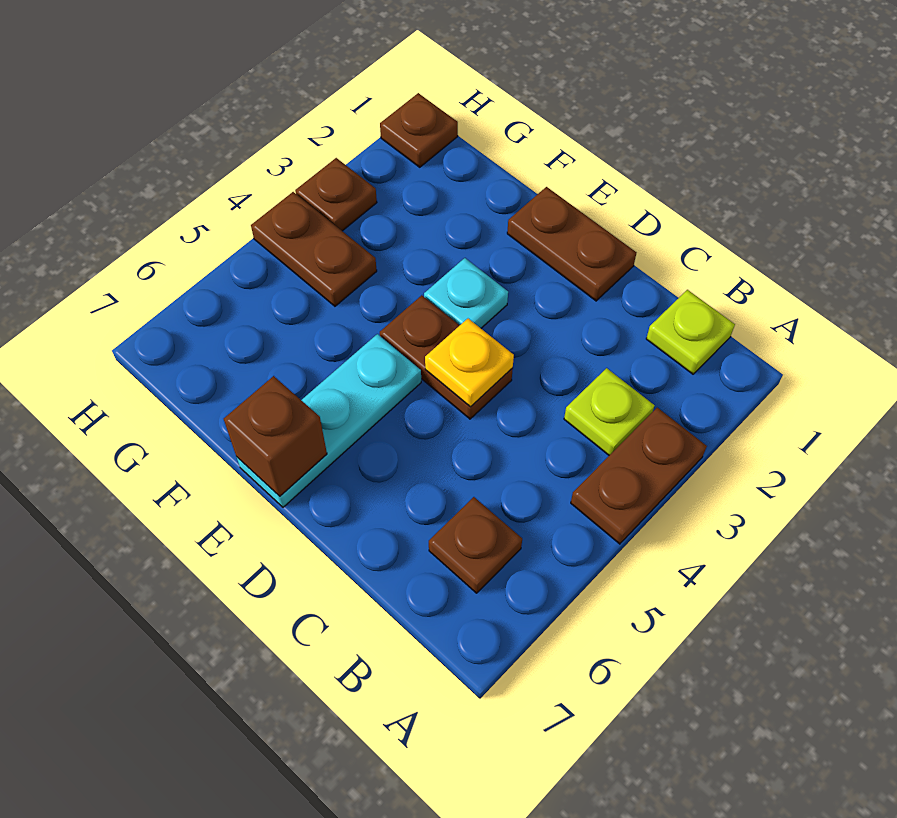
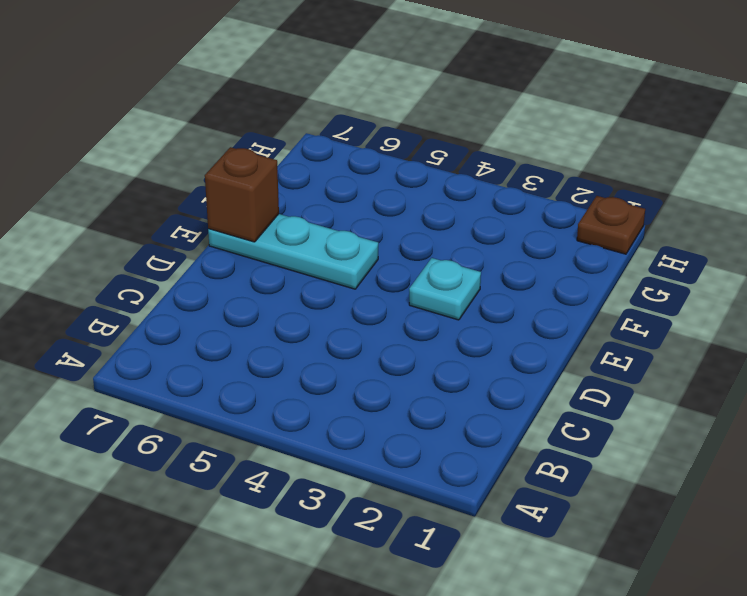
none -> brown plate A3:A4 level 1
none -> lime plate B1 level 1
none -> lime plate B3 level 1

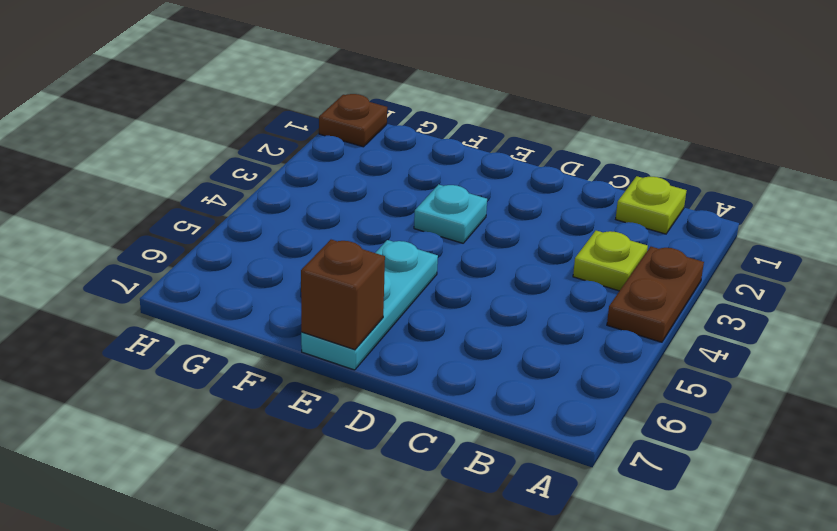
none -> brown plate B6 level 1
none -> brown plate D1:E1 level 1
none -> brown plate D4:E4 level 1

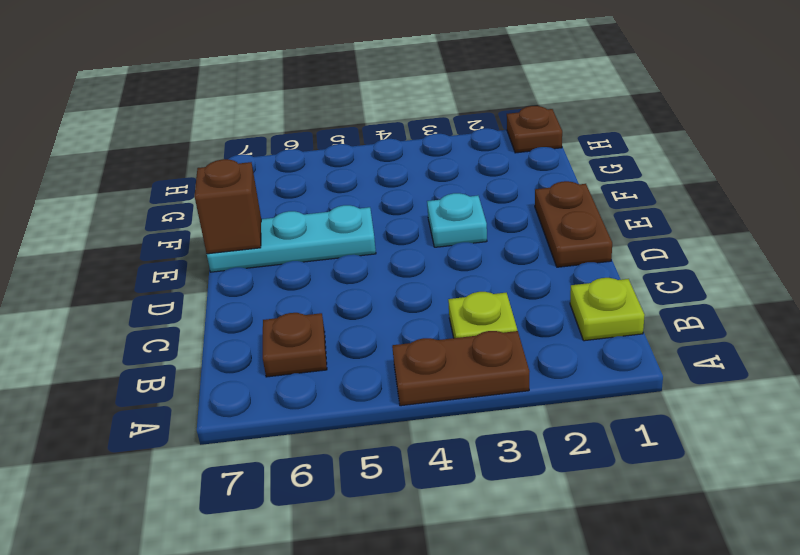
none -> brown plate D4:E4 level 1
none -> brown plate G4:H4 level 1
none -> brown plate H3 level 1

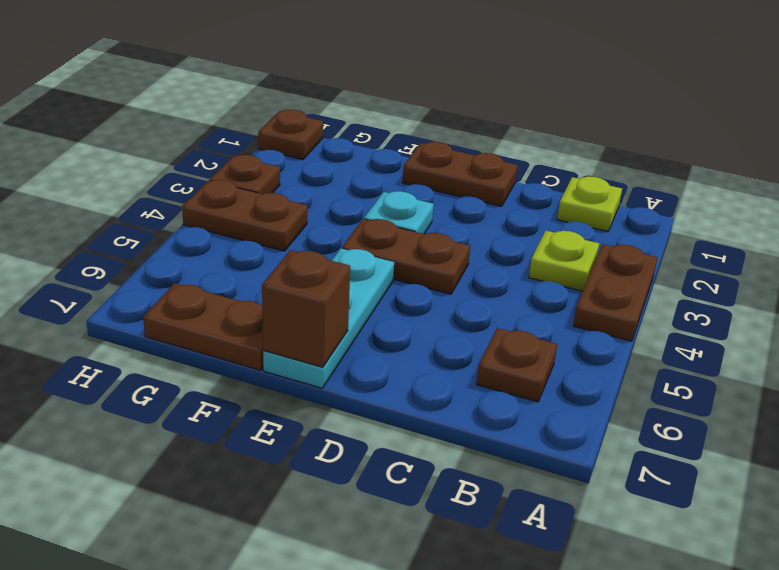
brown plate F7:G7 level 1 -> none
none -> yellow plate D4 level 2

